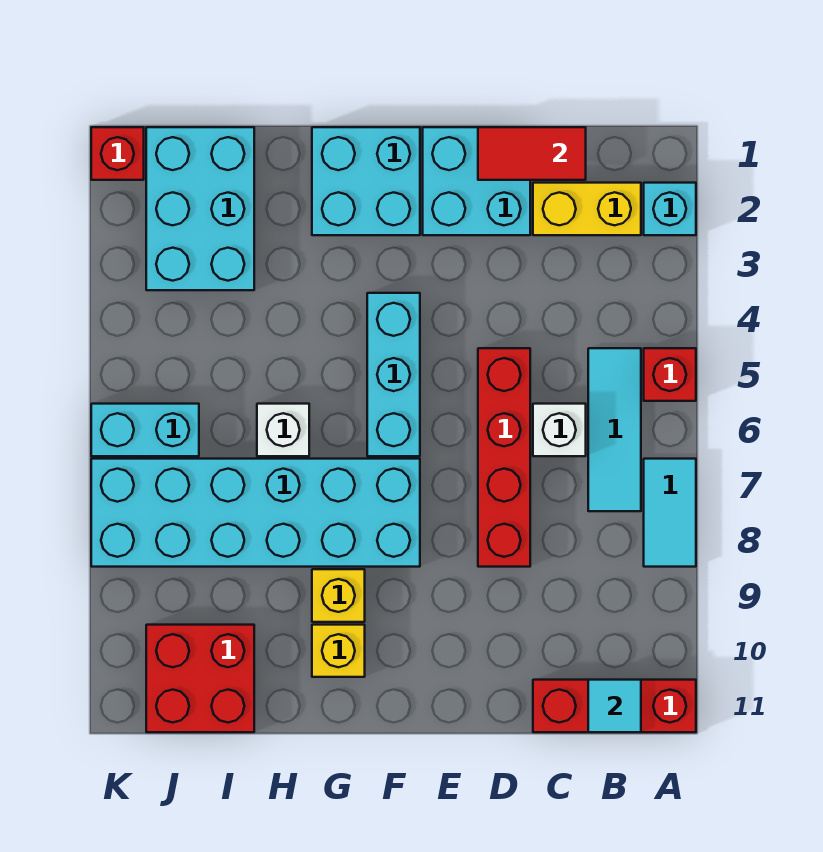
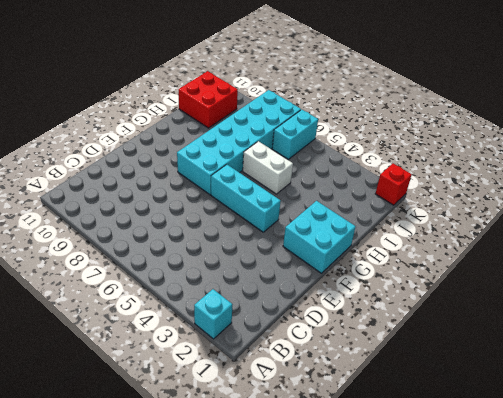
white brick H5:H6 level 1 -> white brick H6 level 1
none -> red brick A5 level 1
none -> cyan tile A7:A8 level 1
none -> red brick A11:C11 level 1

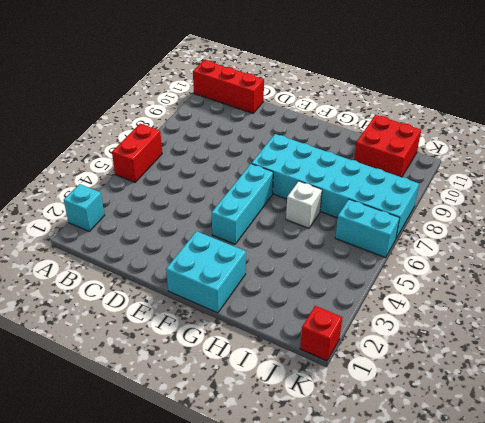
red brick A5:A6 level 1 -> red brick A5 level 1
none -> cyan tile A7:A8 level 1
none -> yellow brick B2:C2 level 1
none -> cyan tile B5:B7 level 1

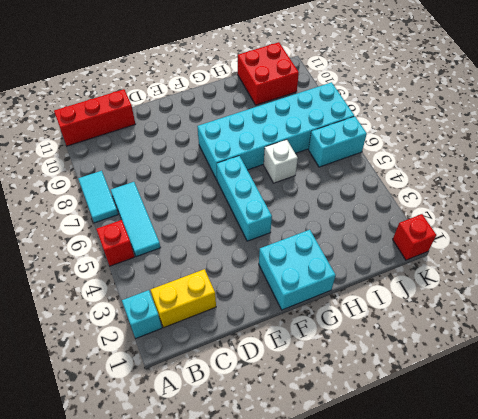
none -> white brick C6 level 1
none -> cyan brick D1:E2 level 1
none -> red brick D5:D8 level 1

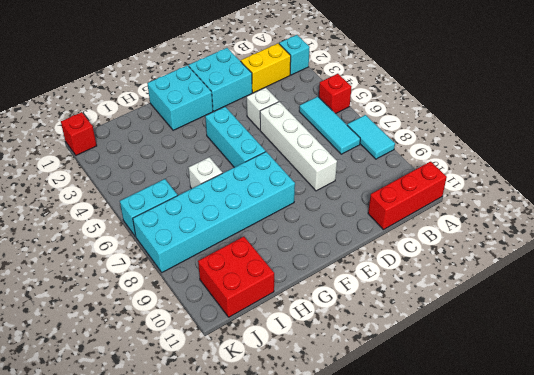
white brick D4 level 1 -> white brick C6 level 1
white brick D5:D8 level 1 -> red brick D5:D8 level 1
none -> yellow brick G9 level 1
none -> yellow brick G10 level 1
none -> cyan brick I1:J3 level 1

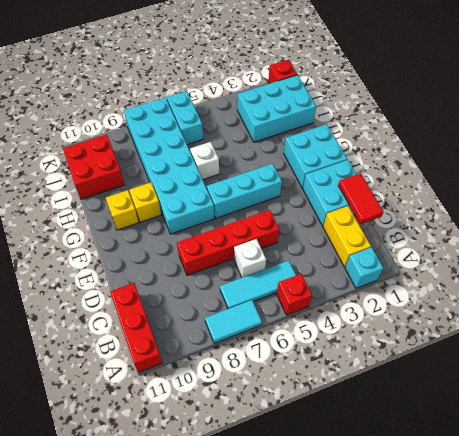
none -> cyan tile B11 level 2

